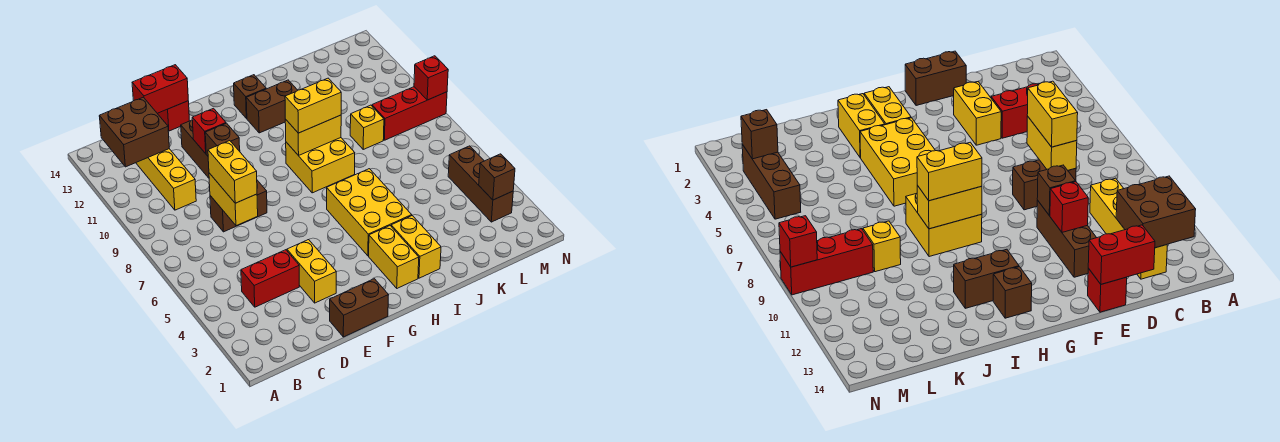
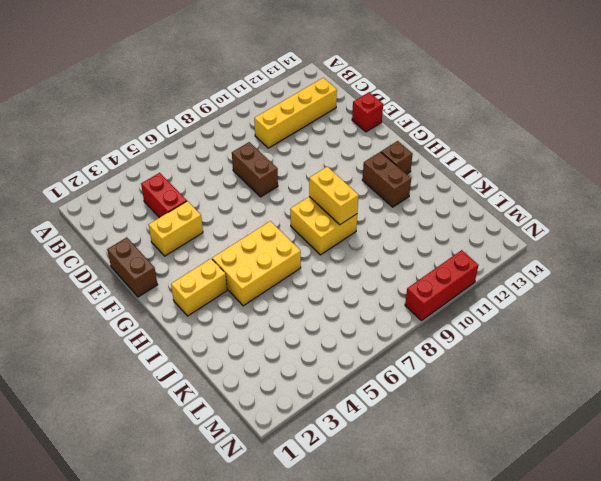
red brick N9:N11 level 1 -> red brick L9:N9 level 1
none -> brown brick E10:E12 level 1
none -> yellow brick I2:I3 level 1
none -> yellow brick K9 level 1

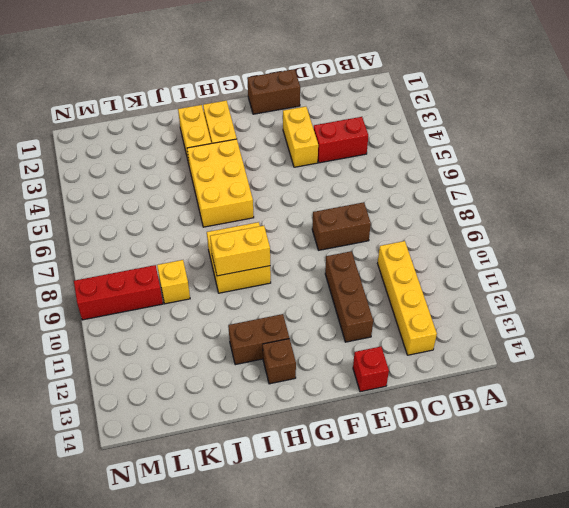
none -> brown brick M3:M5 level 1
none -> brown brick B12:C13 level 2
none -> yellow brick D7:D8 level 2

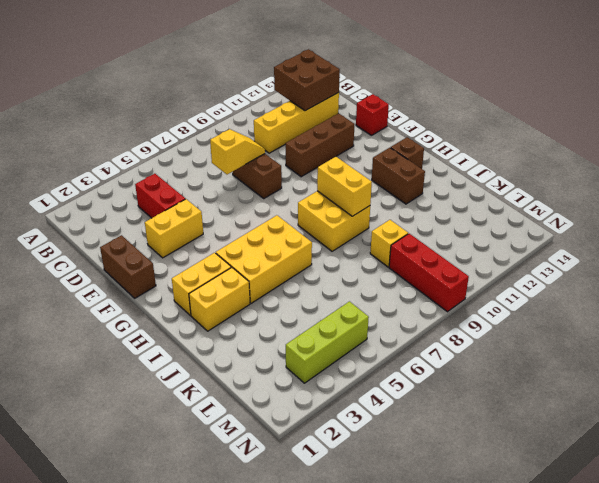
yellow slope D7:D8 level 2 top 7 -> yellow brick D7:D8 level 2
lime brick M3:M5 level 1 -> brown brick M3:M5 level 1
none -> red brick D14:E14 level 2
none -> brown brick E10 level 2
none -> red brick E11 level 2

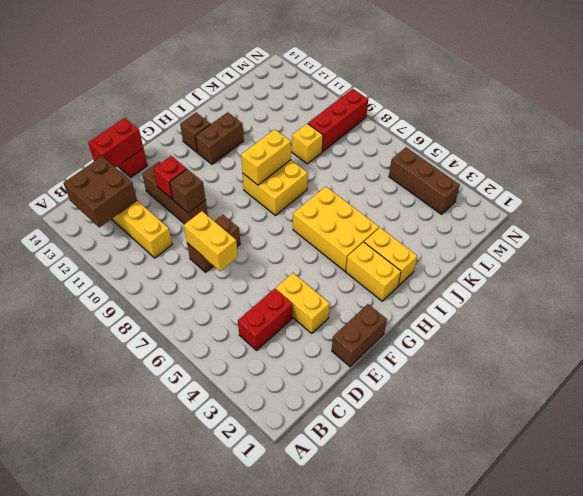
none -> brown brick M3 level 2
none -> red brick N9 level 2
none -> yellow brick D7:D8 level 3

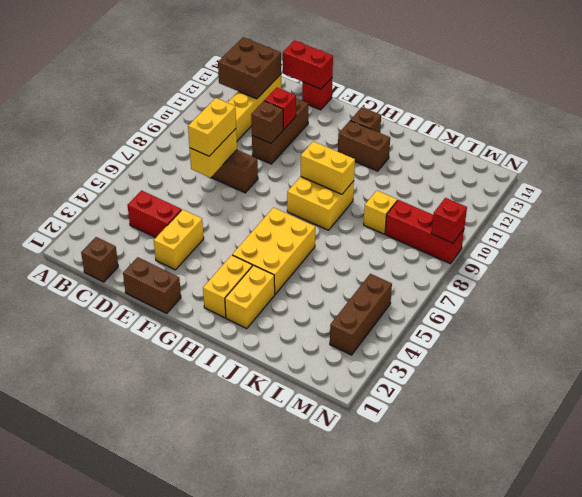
brown brick C1 level 1 -> brown brick M3 level 2
none -> yellow brick H9:I9 level 3

